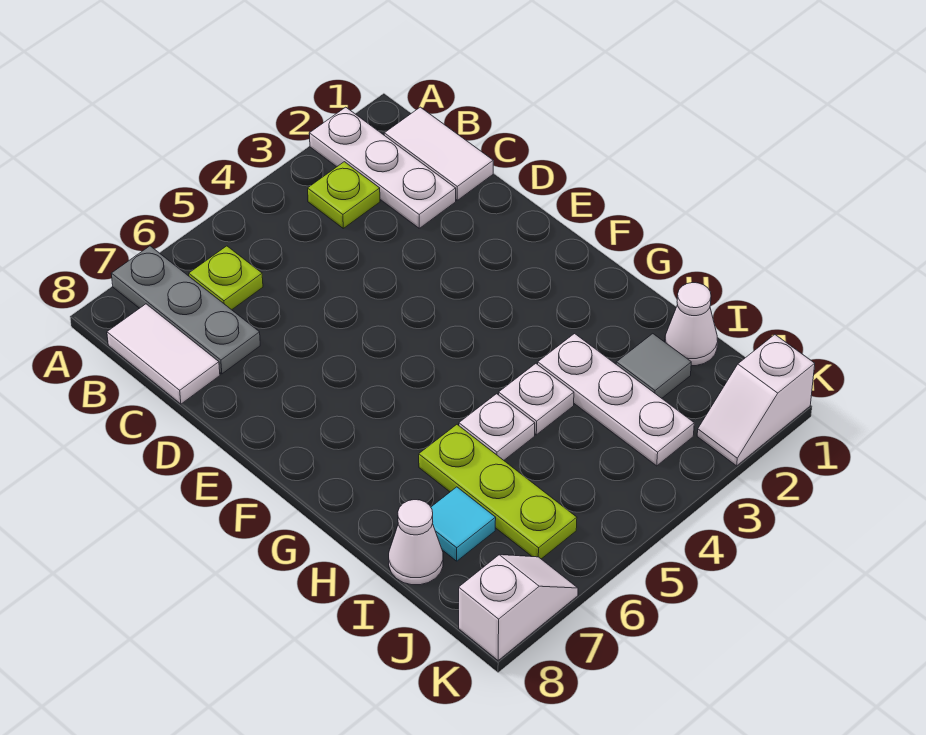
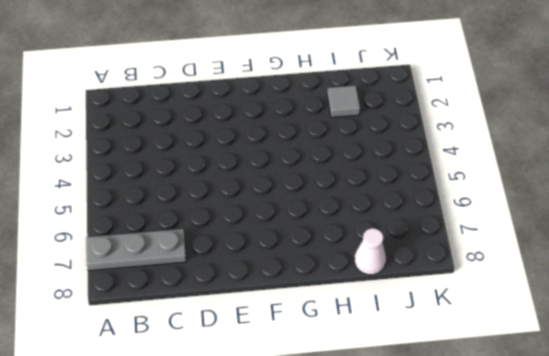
none -> white plate A2:C2 level 1
none -> white tile B1:C1 level 1
none -> lime plate B3 level 1

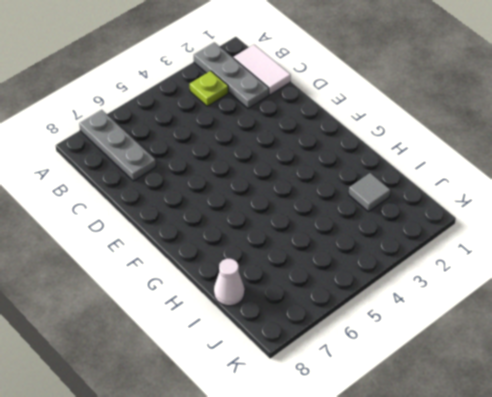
grey plate A2:C2 level 1 -> white plate A2:C2 level 1
none -> lime plate B6 level 1
none -> white tile B8:C8 level 1
none -> white plate H3:J3 level 1

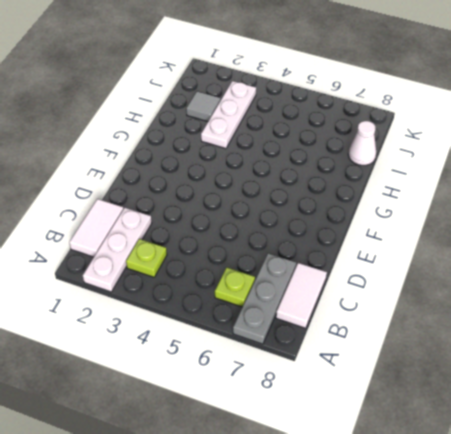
none -> white plate H4 level 1
none -> white plate H5 level 1
none -> lime plate H6:J6 level 1

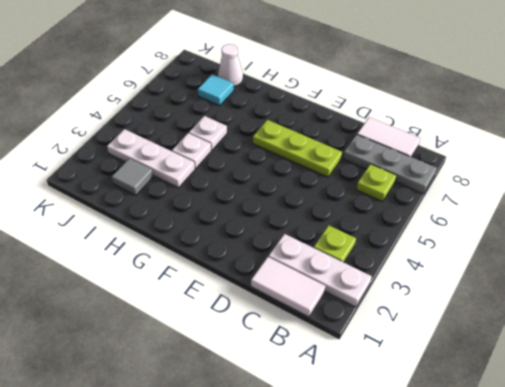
lime plate D6:F6 level 1 -> lime plate H6:J6 level 1
none -> white cone I1 level 1
none -> white slope K1:K2 level 1 top 1
none -> white slope K7:K8 level 1 top 8

